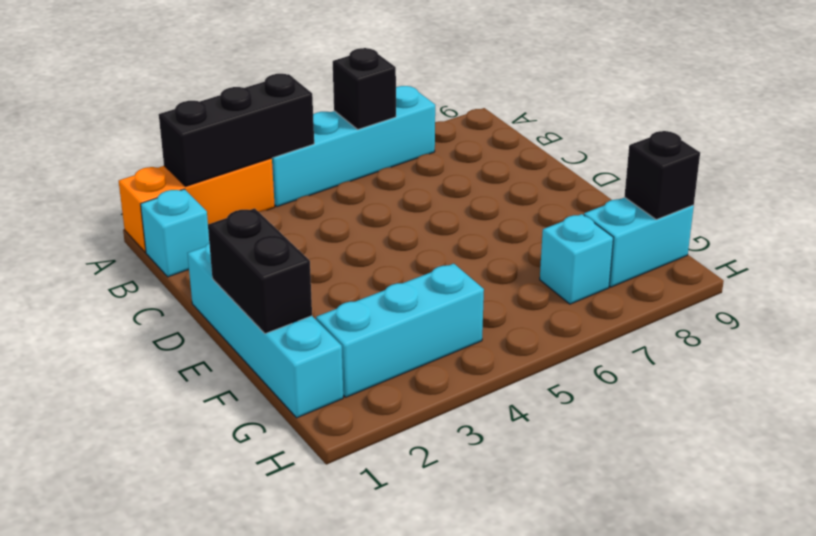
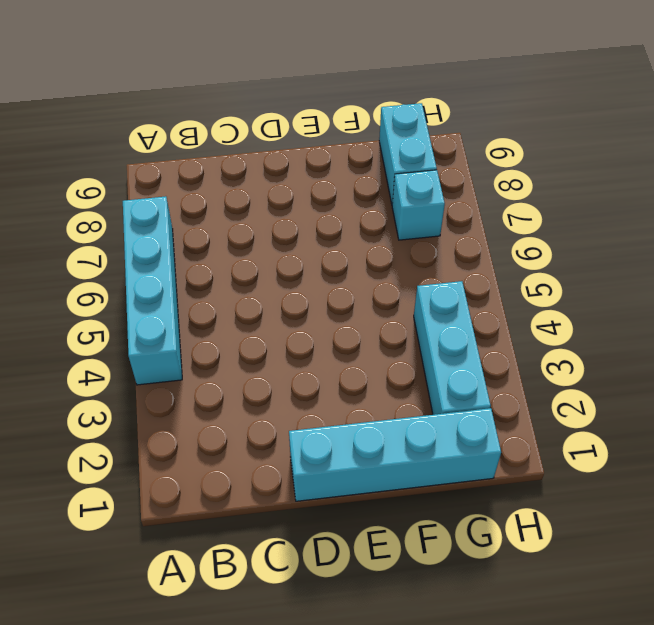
none -> orange brick A1:A3 level 1
none -> cyan brick B1 level 1

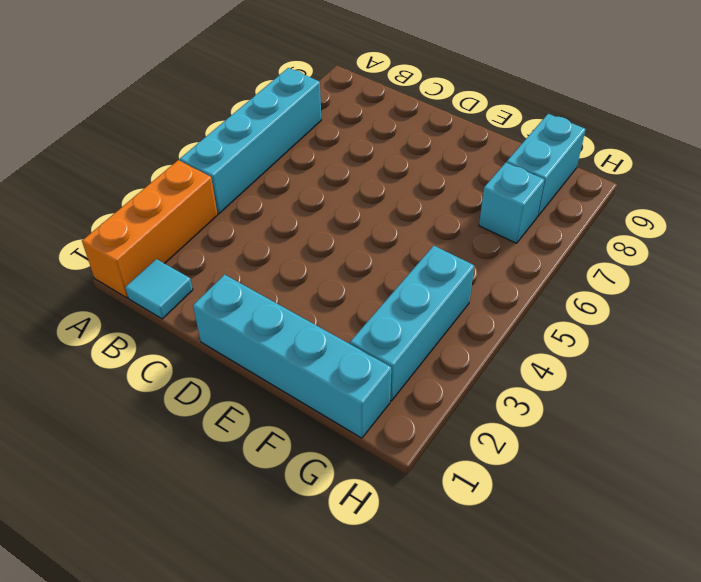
cyan tile B1 level 1 -> cyan brick B1 level 1
none -> black brick A2:A4 level 2
none -> black brick A6 level 2

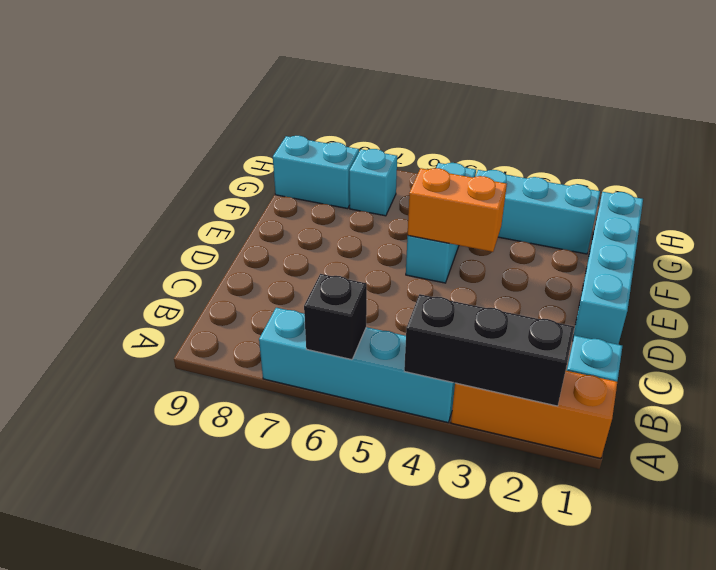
orange brick E4:E5 level 2 -> none
cyan brick E5:G5 level 1 -> none
none -> black brick E1:F1 level 2
none -> black brick G9 level 2

